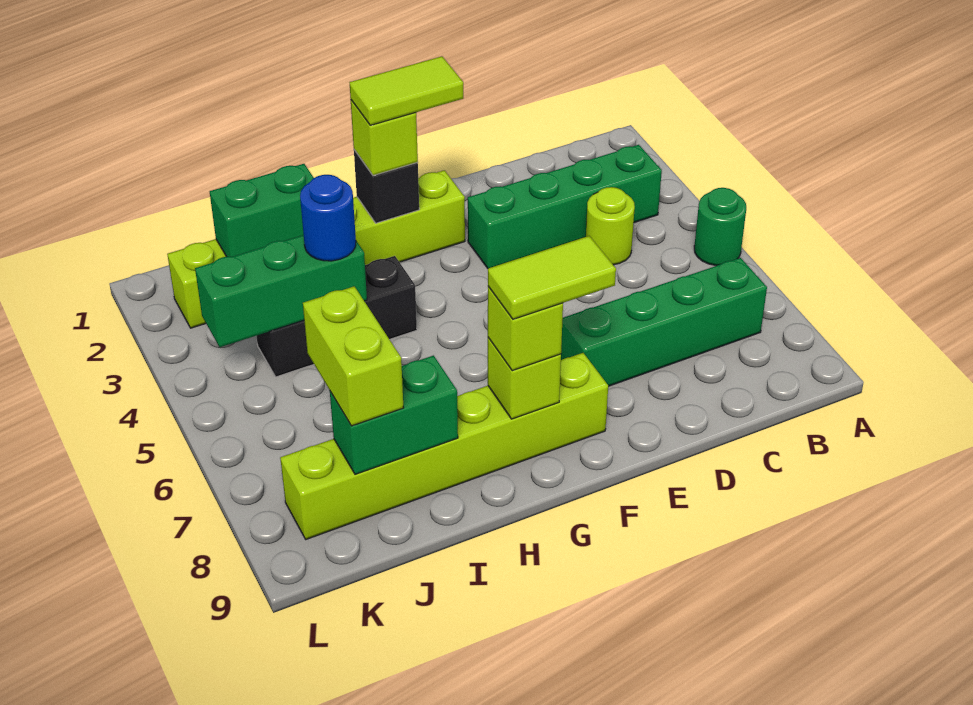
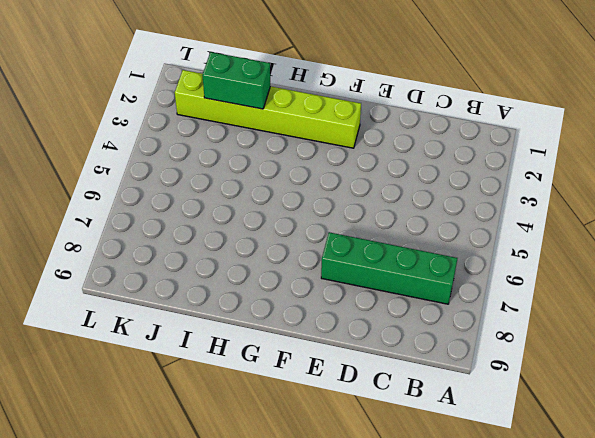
none -> green round brick A5 level 1
none -> green brick B3:E3 level 1
none -> lime round brick C4 level 1

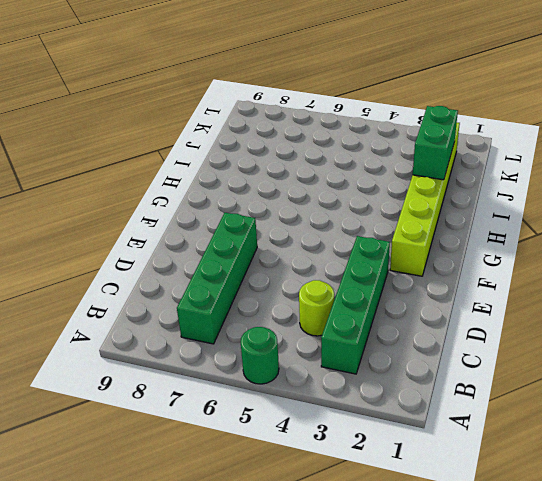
none -> lime brick F8:K8 level 1
none -> black brick H4:J4 level 1
none -> black brick G2 level 2

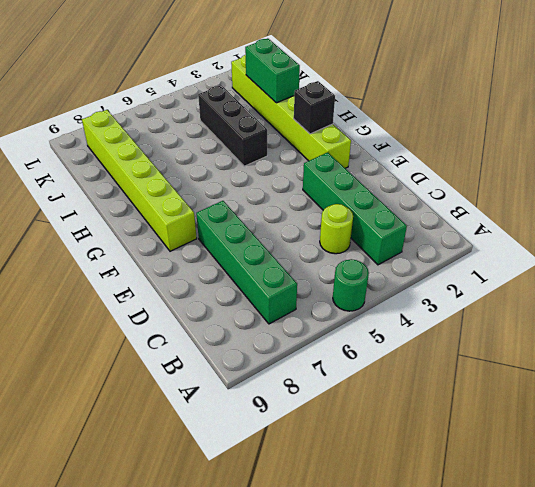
none -> lime brick G8 level 2
none -> green brick I4:K4 level 2
none -> green brick I8:J8 level 2

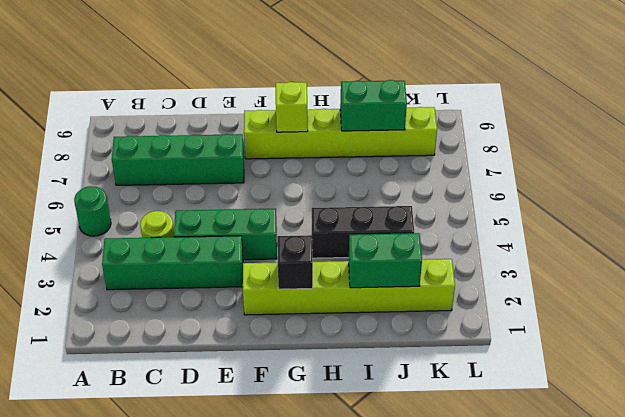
green brick D4:F4 level 1 -> green brick I4:K4 level 2
none -> lime brick G2 level 3
none -> lime brick G8 level 3
none -> blue round brick I4 level 3

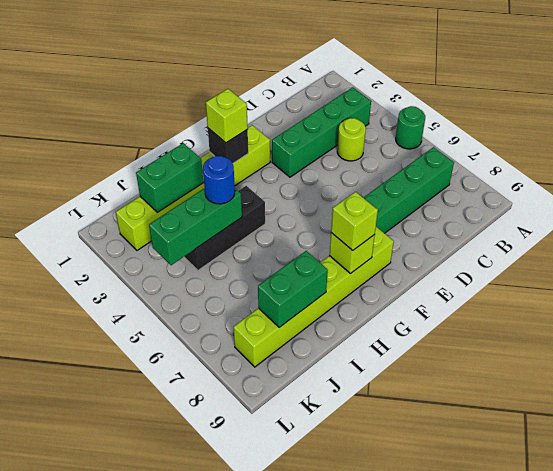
none -> lime brick J7:J8 level 3
none -> lime tile F2:G2 level 4
none -> lime tile F8:G8 level 4

